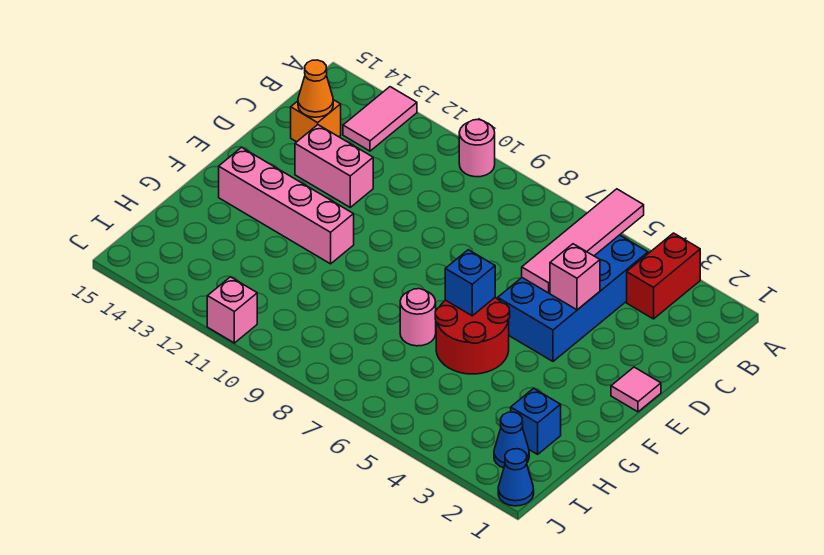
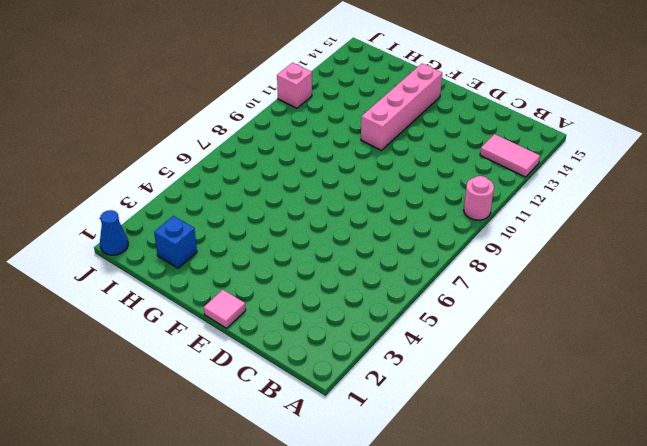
none -> red brick A3:B3 level 1
none -> blue brick B4:E5 level 1
none -> orange brick C14 level 1

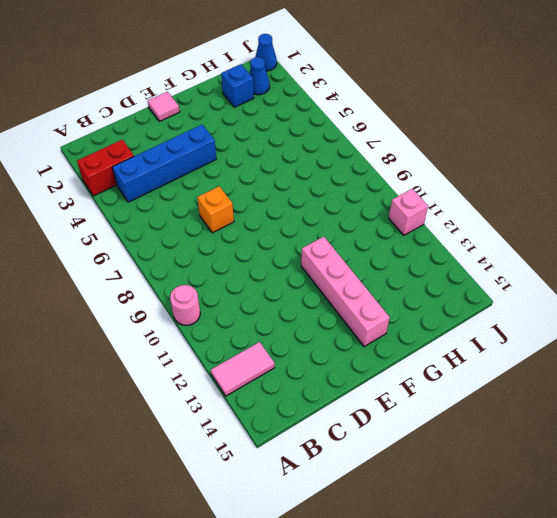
blue brick B4:E4 level 1 -> blue brick B4:E5 level 1
orange brick D7 level 1 -> orange brick C14 level 1
none -> pink brick D12:D13 level 1
none -> red round brick F5:G6 level 1
none -> pink round brick G7 level 1

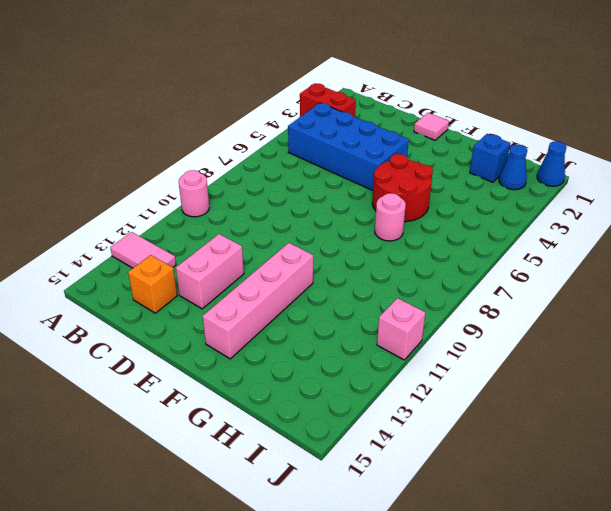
none -> pink tile A5:D5 level 2
none -> orange cone C14 level 2
none -> pink brick D4 level 2

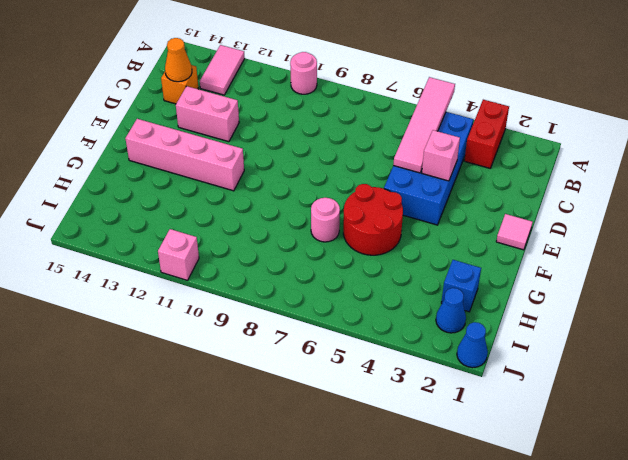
none -> blue brick F6 level 2

